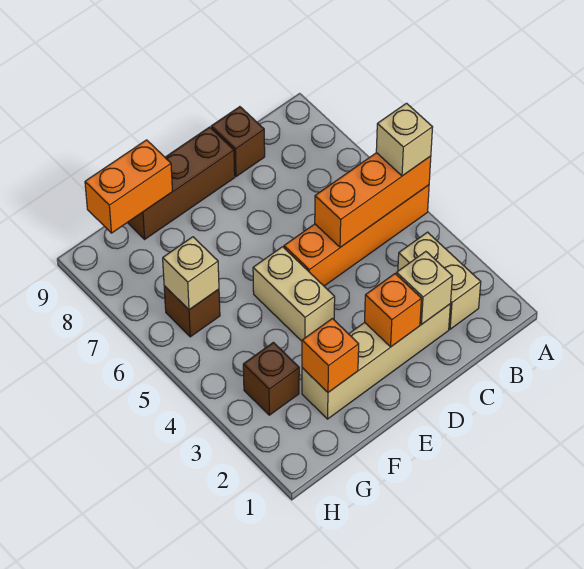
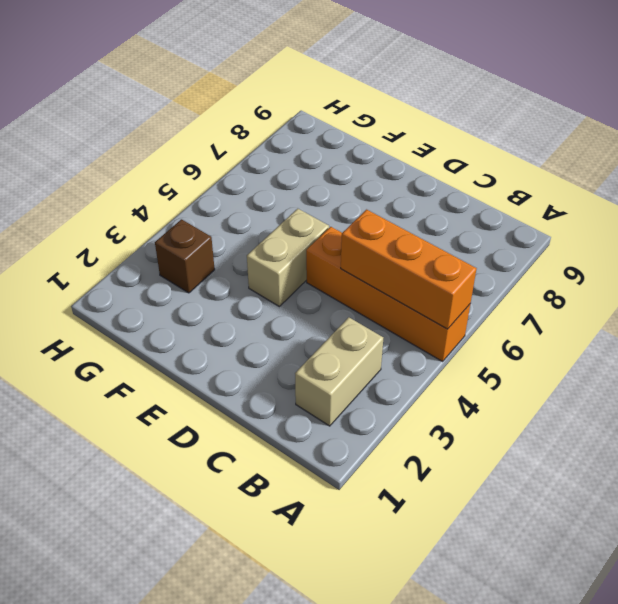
none -> tan brick C2:F2 level 1
none -> brown brick C9 level 1
none -> brown brick D9:F9 level 1

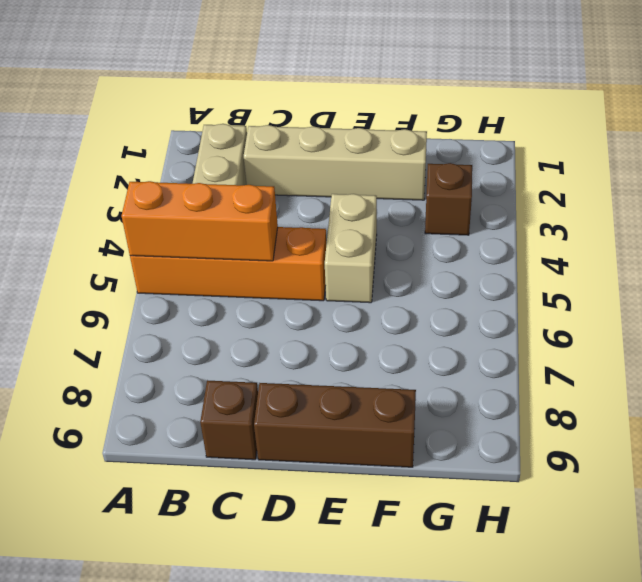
none -> brown brick G6 level 1
none -> tan brick C2 level 2
none -> orange brick D2 level 2

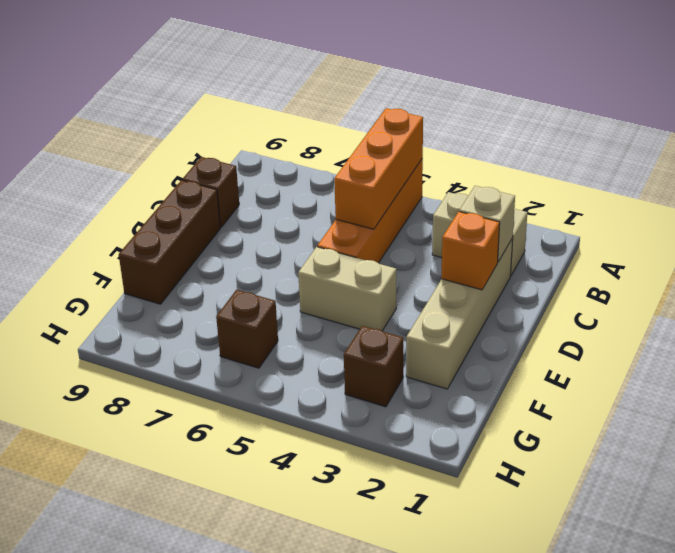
none -> orange brick F2 level 2
none -> orange brick F9:G9 level 2
none -> tan brick G6 level 2

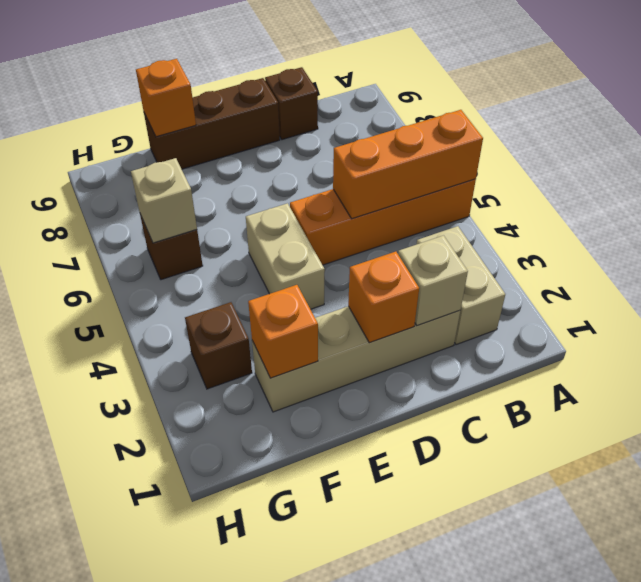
orange brick F9 level 2 -> orange brick F9:G9 level 2
none -> tan brick A5 level 3

